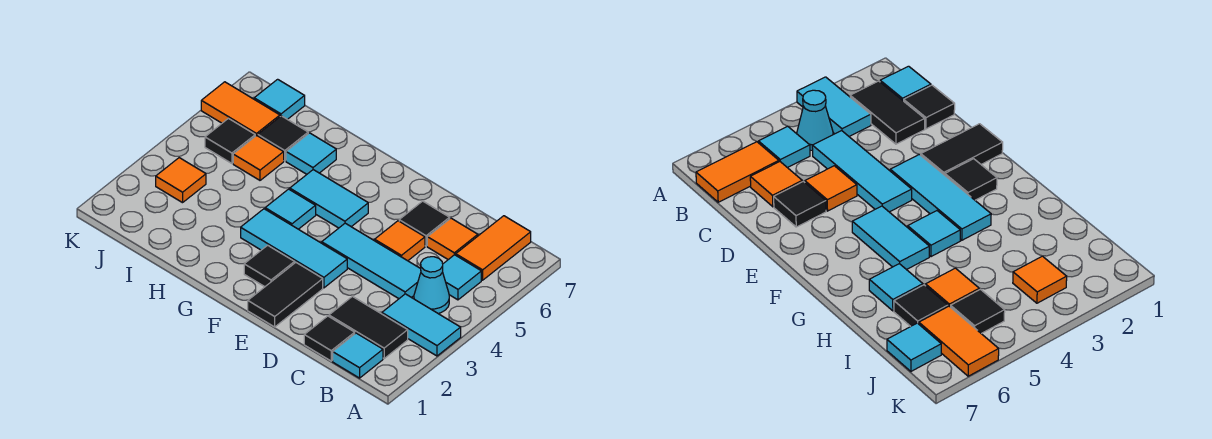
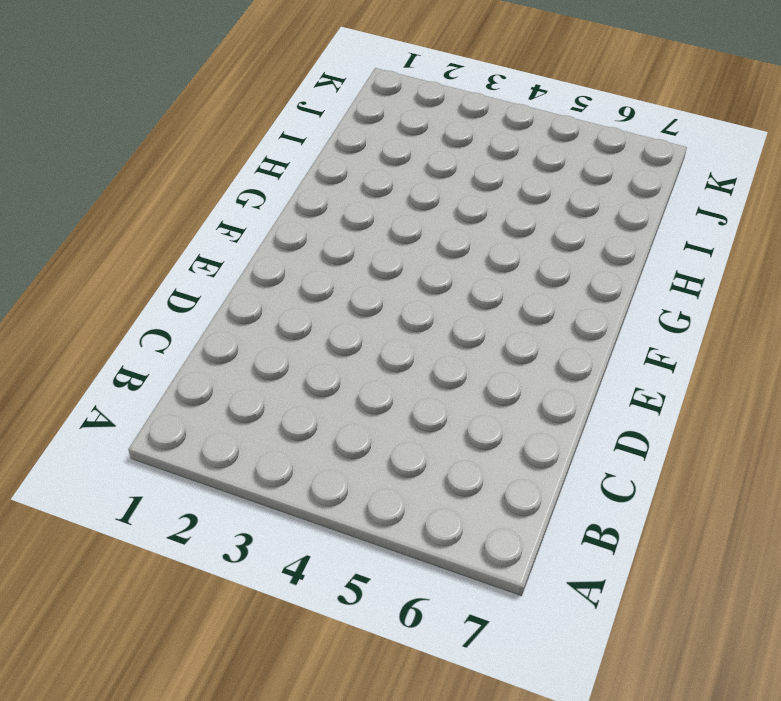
none -> cyan tile A3:B3 level 1
none -> cyan tile B1 level 1
none -> black tile B2:C2 level 1

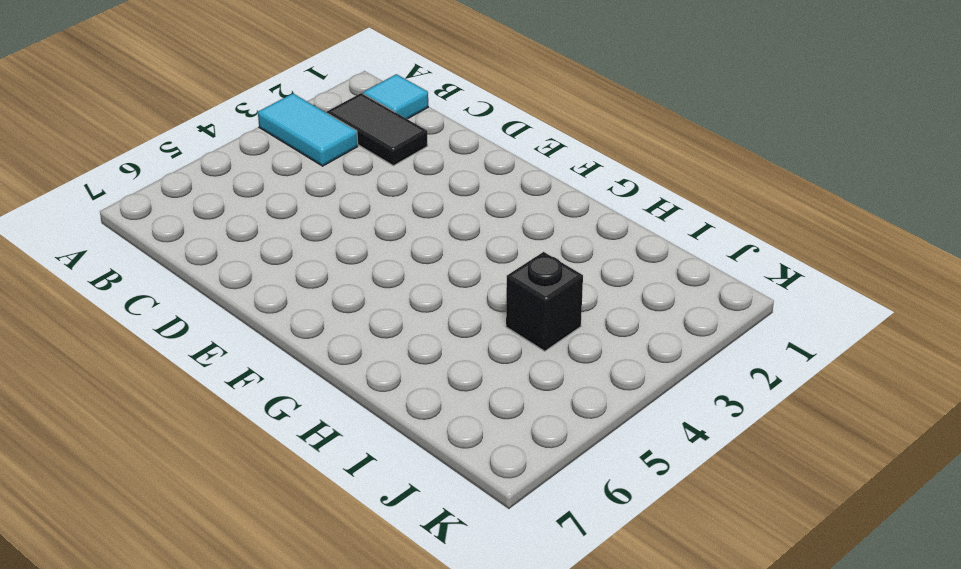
black brick I4 level 1 -> none
none -> cyan cone B4 level 1
none -> cyan tile B5 level 1
none -> orange tile B6:B7 level 1

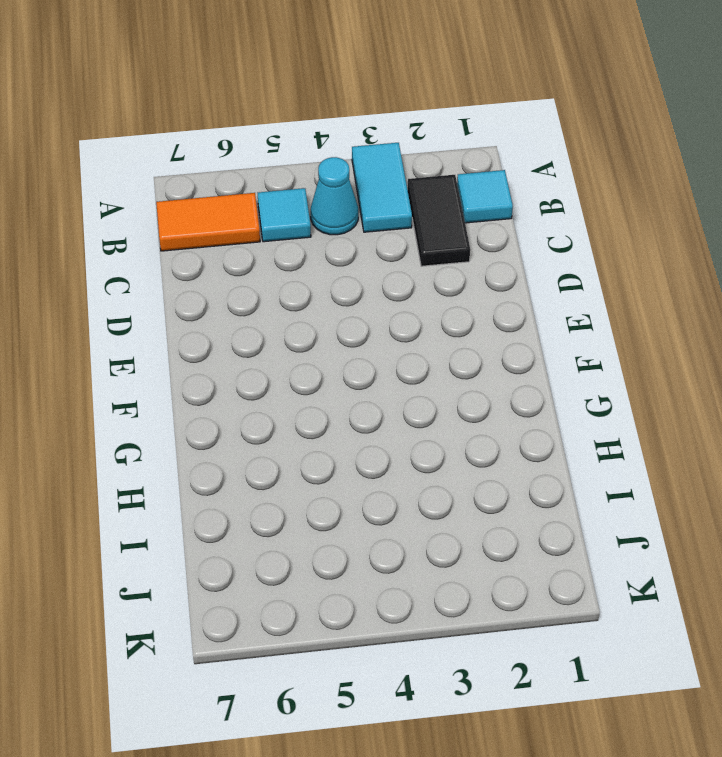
none -> black tile C1 level 1
none -> cyan tile C4:E4 level 1
none -> orange tile C6 level 1

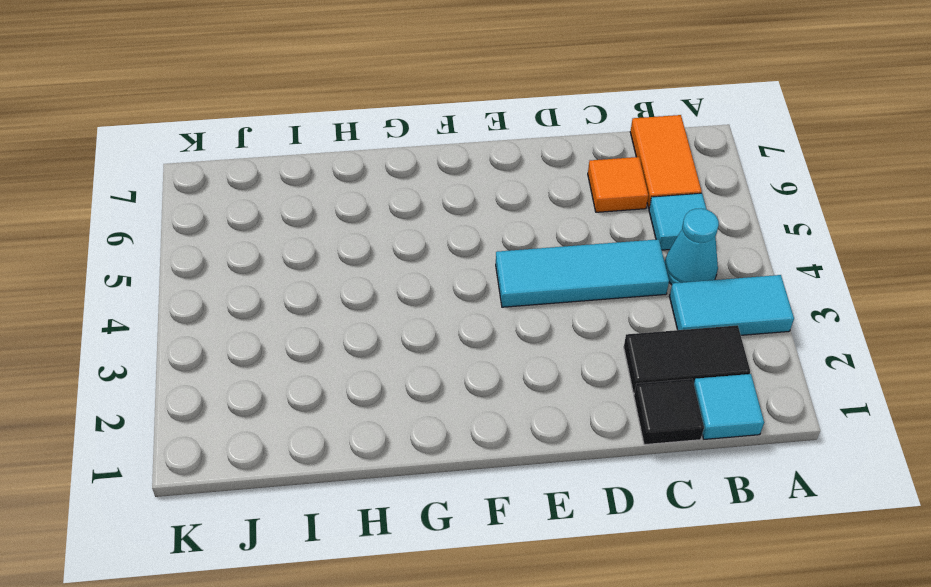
none -> orange tile D5 level 1
none -> black tile D6 level 1
none -> black tile E1:E2 level 1

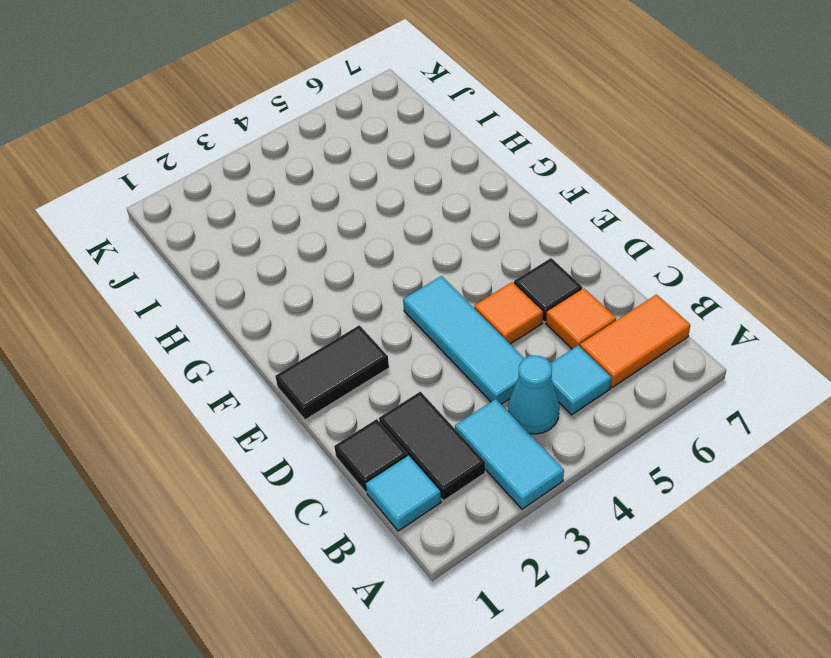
none -> cyan tile E3:G3 level 1
none -> black tile F2 level 1
none -> cyan tile F5:G5 level 1

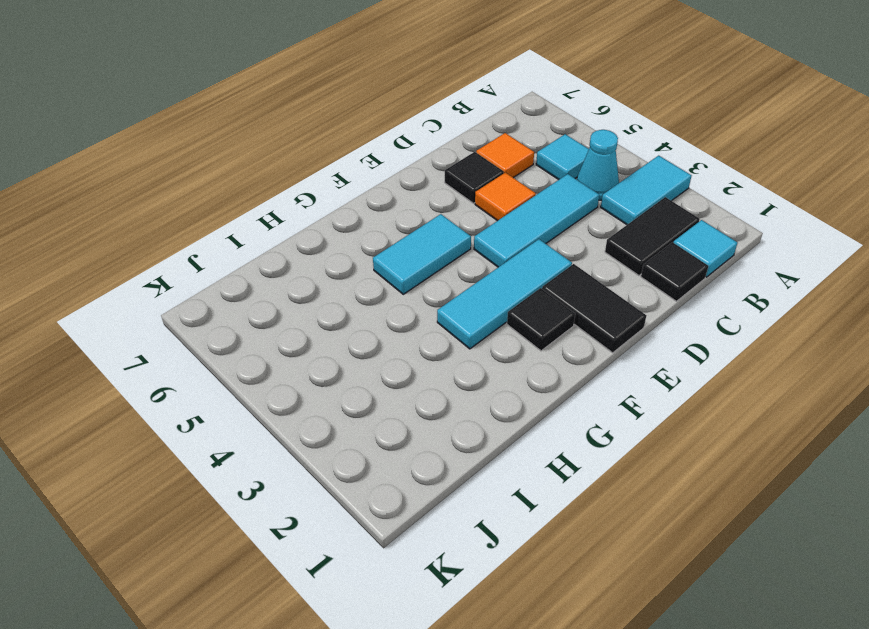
none -> orange tile B6:B7 level 1
none -> cyan tile G4 level 1
none -> cyan tile H6 level 1

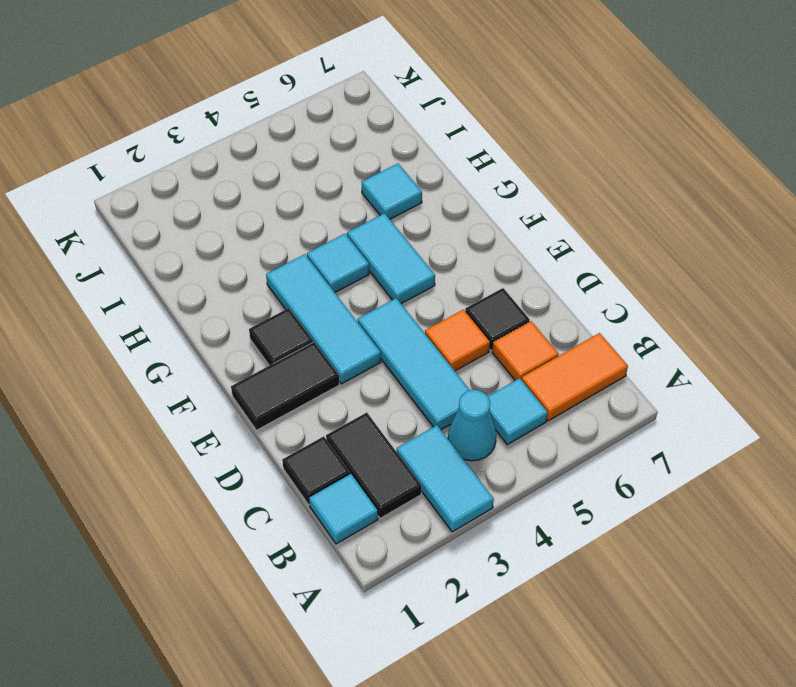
none -> orange tile I5 level 1
none -> black tile I6 level 1
none -> orange tile J3 level 1

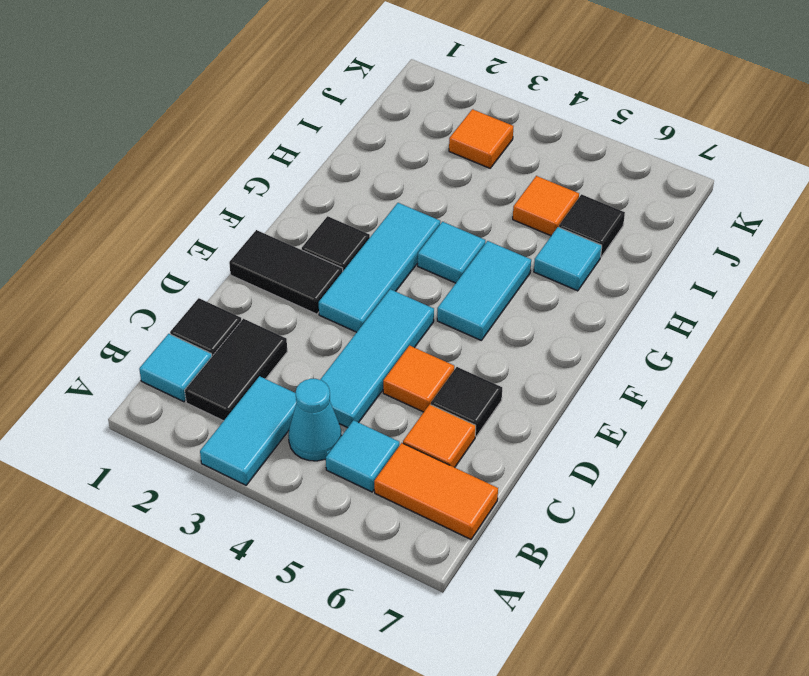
none -> black tile J5 level 1
none -> orange tile J6:K6 level 1
none -> cyan tile J7 level 1

